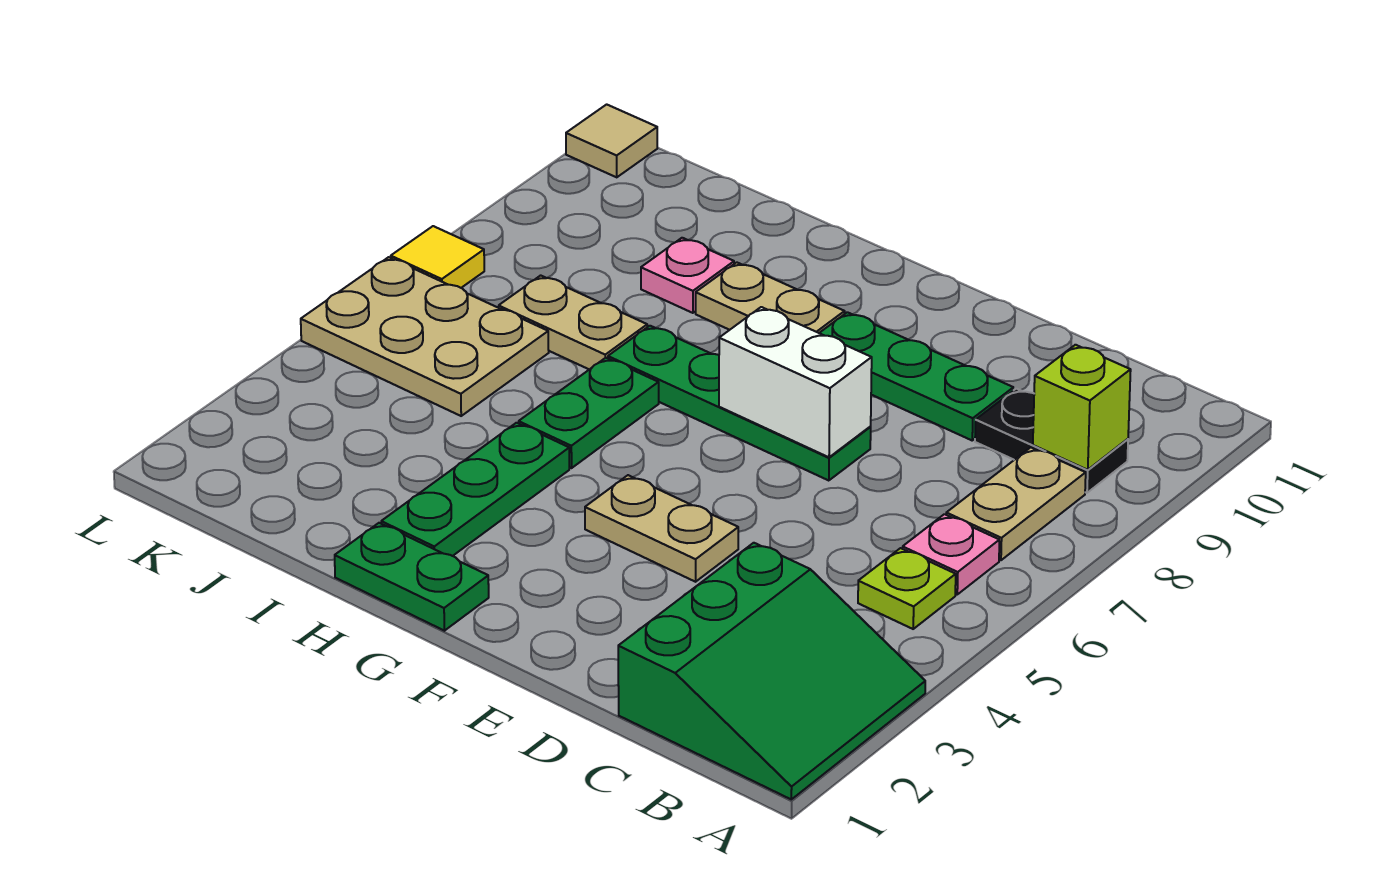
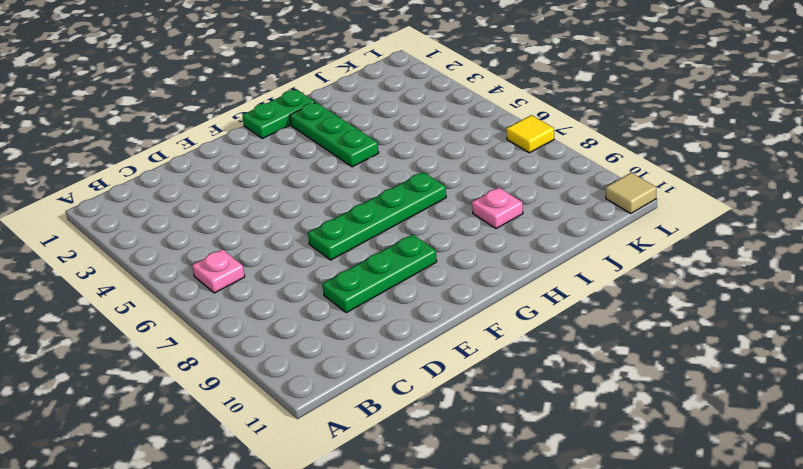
none -> green slope A1:C3 level 1 top C
none -> lime plate B5 level 1
none -> tan plate B7:B8 level 1

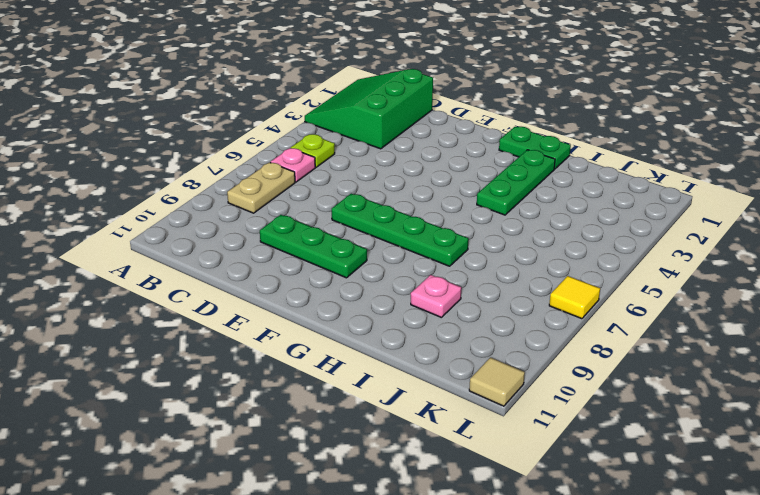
none -> black plate B9:C9 level 1
none -> tan plate E4:F4 level 1
none -> tan plate G9:H9 level 1

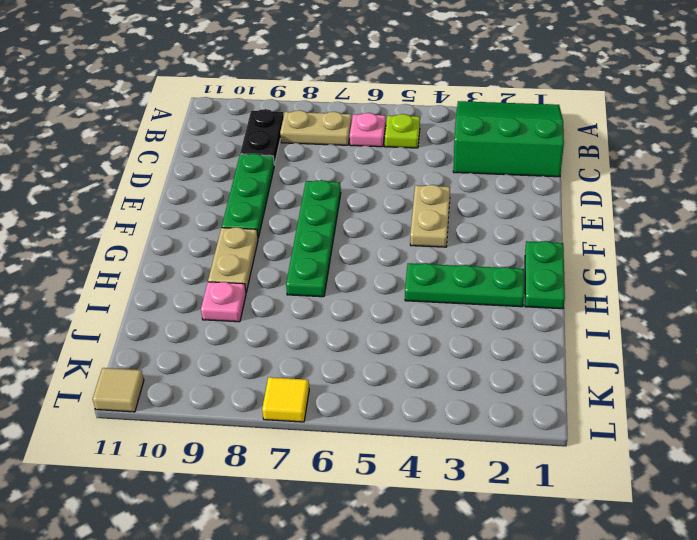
none -> green plate H5:H6 level 1
none -> tan plate I7:J7 level 1
none -> tan plate J5:L6 level 1

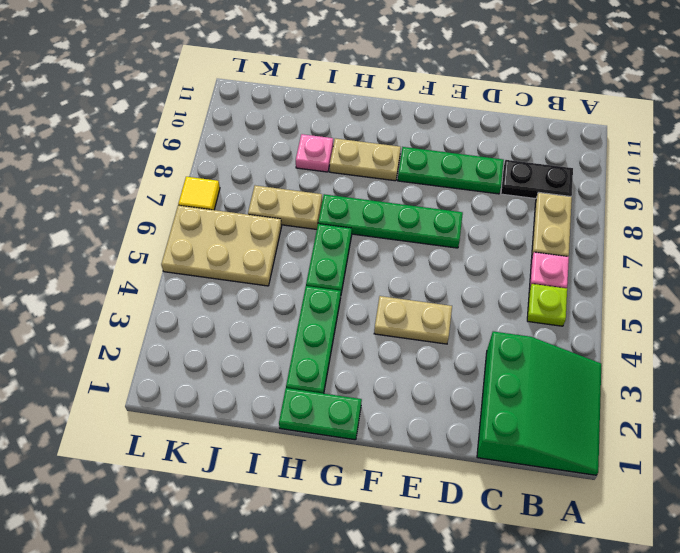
none -> tan tile L11 level 1
none -> lime brick B9 level 2
none -> white brick E7:F7 level 2

